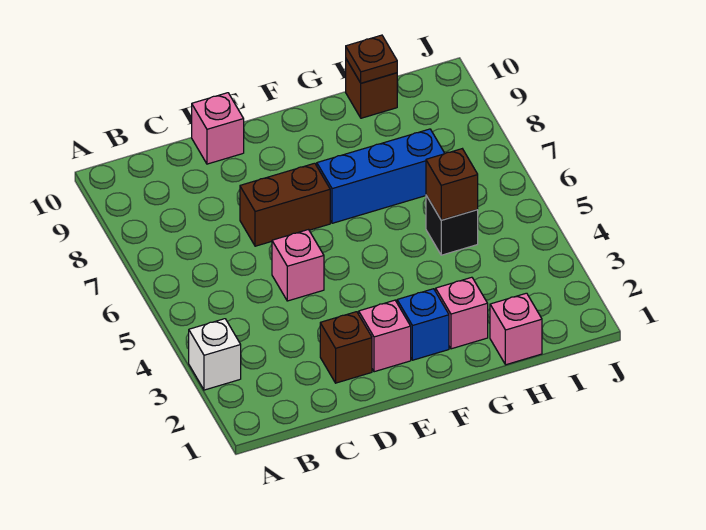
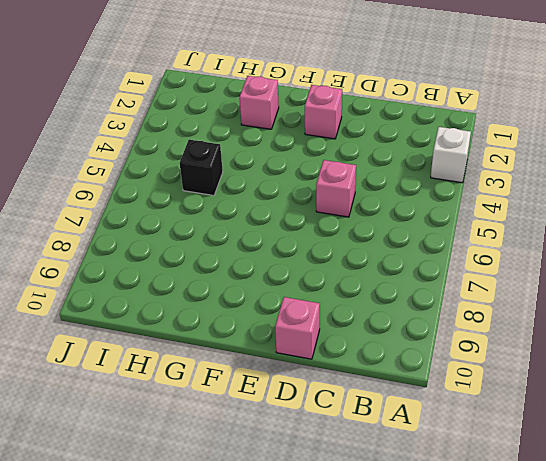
none -> brown brick D2 level 1
none -> brown brick D7:E7 level 1
none -> blue brick F2 level 1

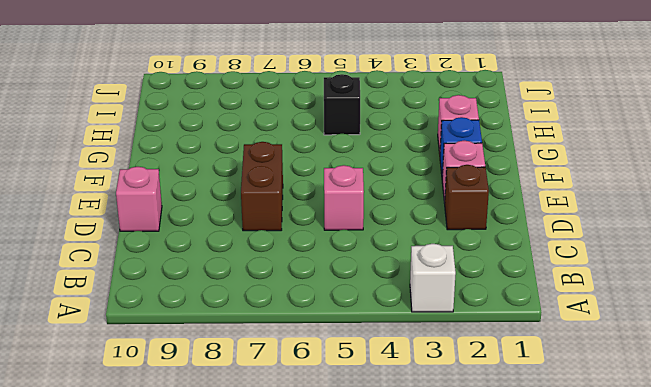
none -> blue brick F7:H7 level 1
none -> pink brick H1 level 1
none -> brown brick H10 level 1

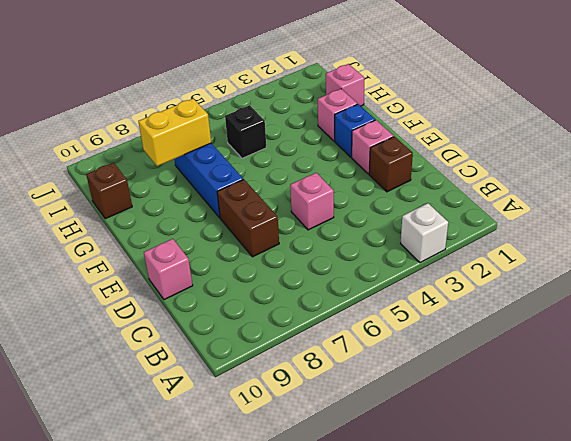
yellow brick H7:H8 level 2 -> none
none -> brown brick H5 level 2
none -> brown plate H10 level 2

